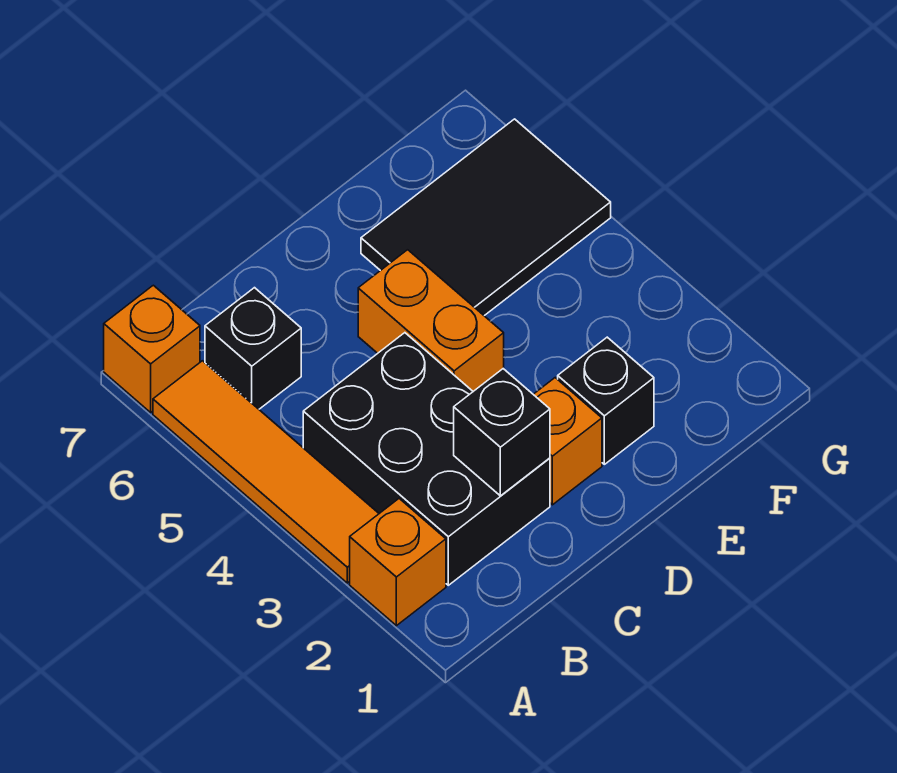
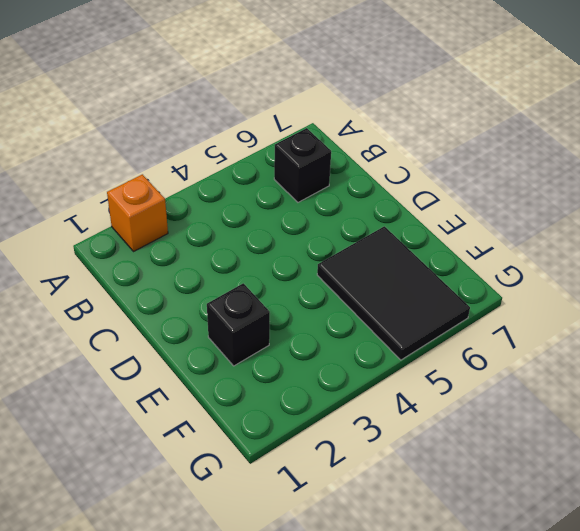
none -> orange tile A3:A6 level 1
none -> orange brick A7 level 1

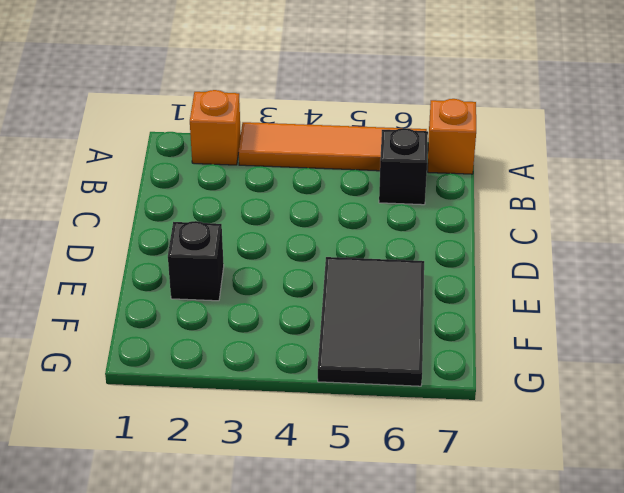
none -> black brick B2:C4 level 1
none -> orange brick D2 level 1

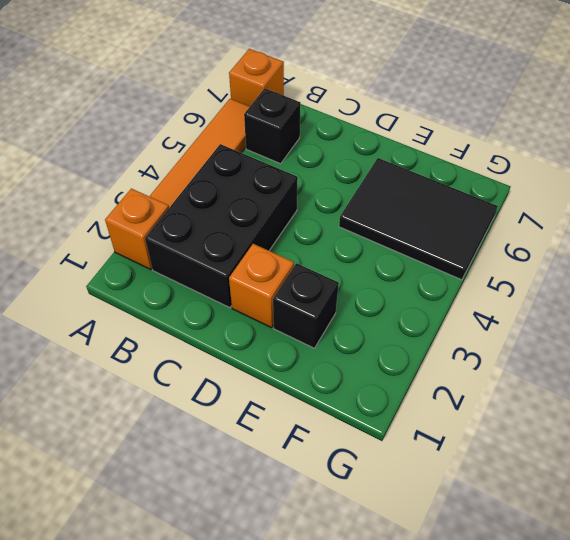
none -> orange brick D4:D5 level 1
none -> black brick C2 level 2

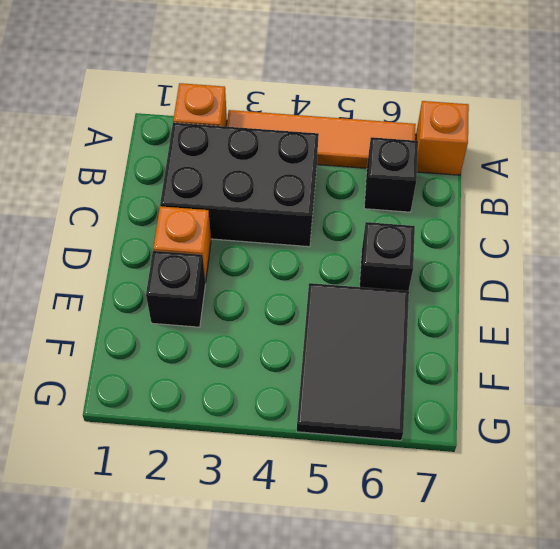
black brick D6 level 1 -> black brick C2 level 2
none -> orange brick D4:D5 level 1

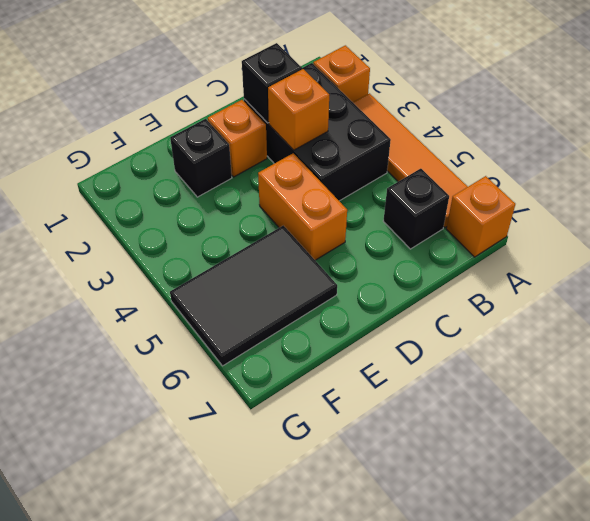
orange brick C3 level 2 -> none

